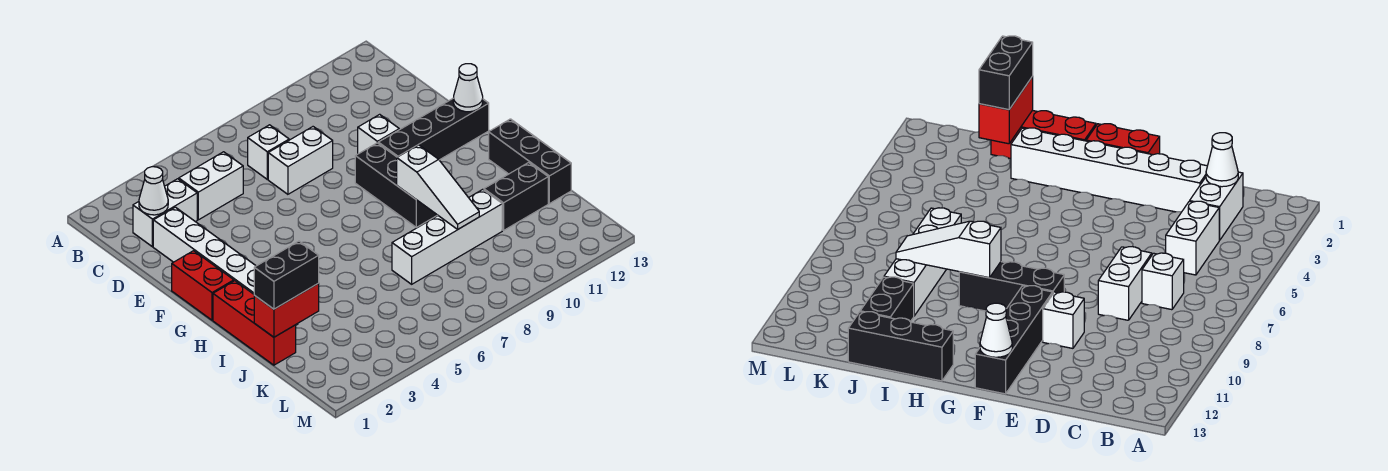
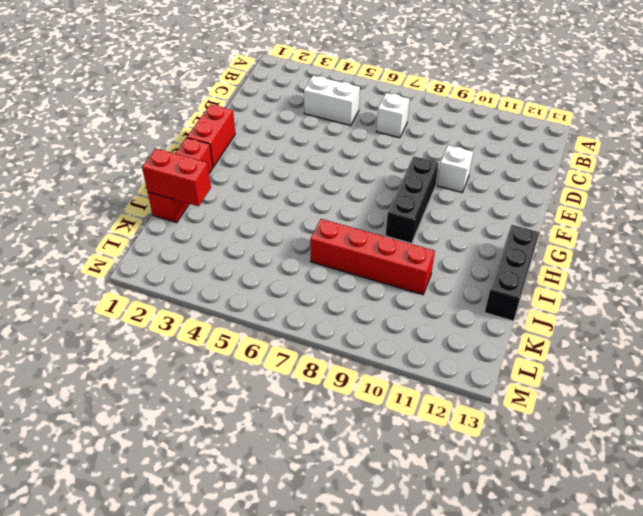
red brick J7:J10 level 1 -> white brick J7:J10 level 1
none -> white brick C2:C3 level 1
none -> white brick D2:I2 level 1
none -> white brick D7:D8 level 1

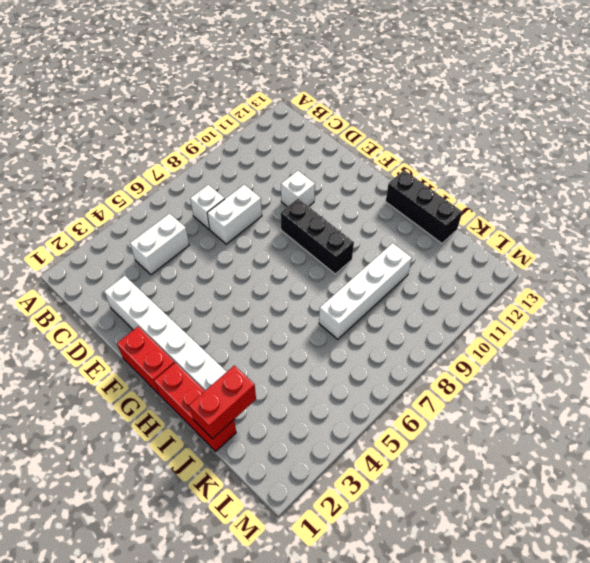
none -> white brick C2:C3 level 1
none -> black brick F10:F13 level 1
none -> black brick J11:J12 level 1

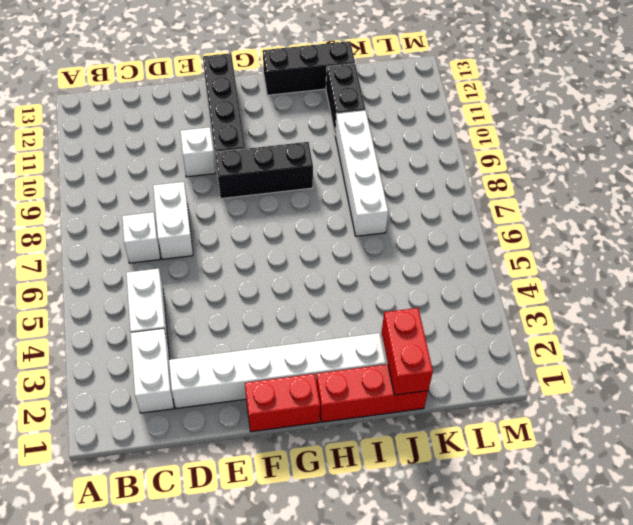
none -> white cone C2 level 2
none -> white cone F13 level 2
none -> white slope H9:J9 level 2 top H

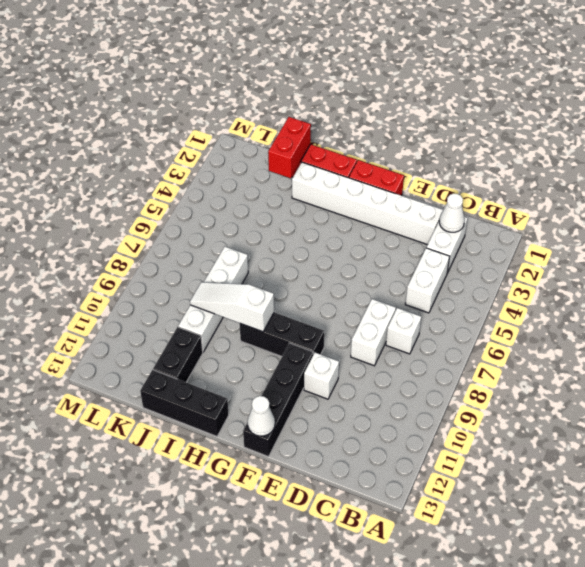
none -> black brick J1:J2 level 3

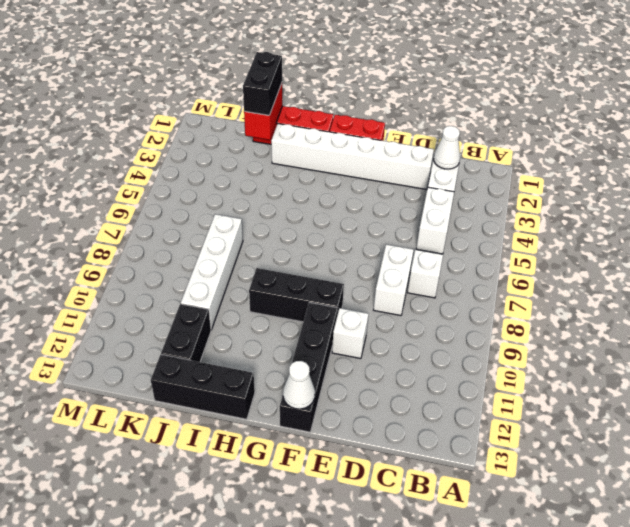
none -> white slope H9:J9 level 2 top H

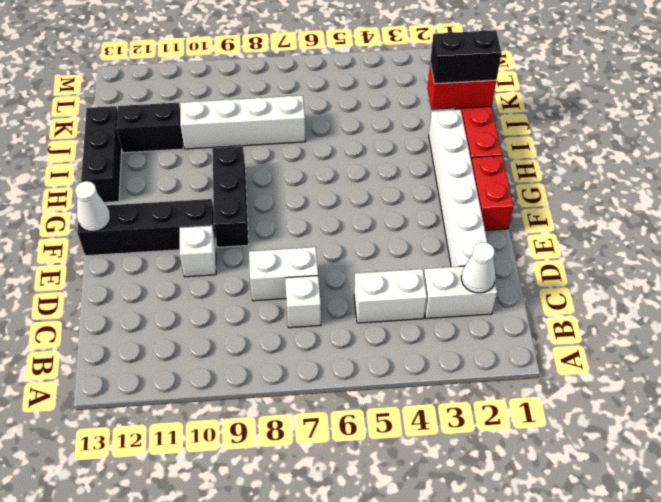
none -> white slope H9:J9 level 2 top H

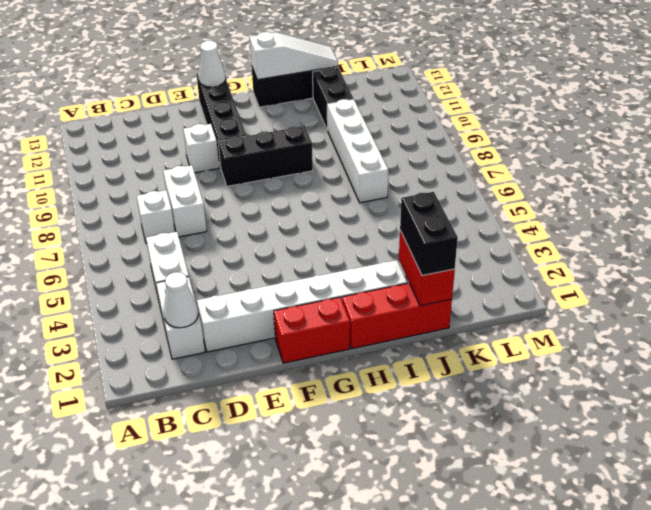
white slope H13:J13 level 2 top H -> white slope H9:J9 level 2 top H

